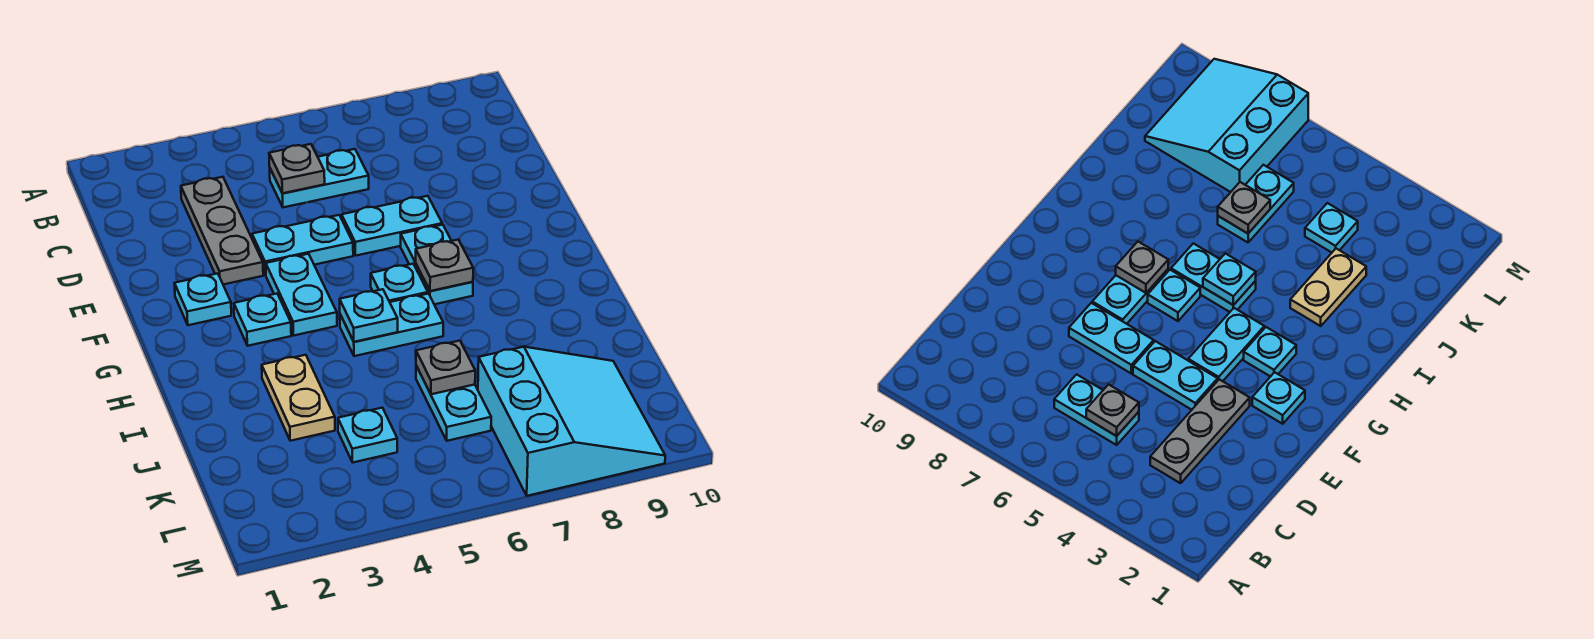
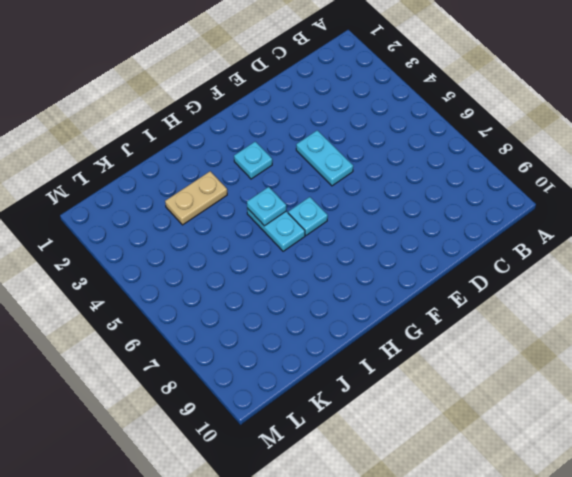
none -> grey plate C3:E3 level 1
none -> cyan plate C5:C6 level 1
none -> cyan plate E6:E7 level 1

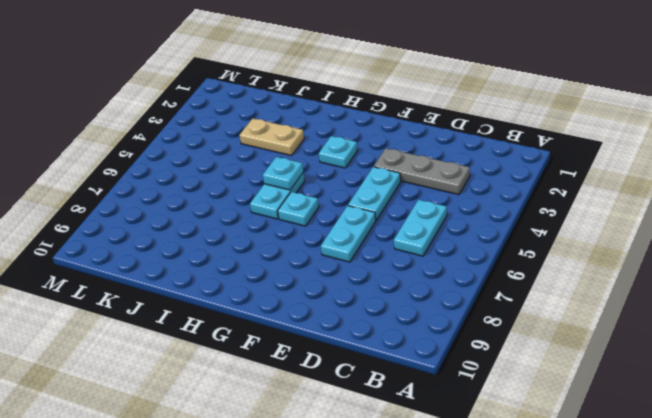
none -> cyan plate F2 level 1
none -> cyan plate F4:G4 level 1
none -> cyan plate F7:G7 level 1

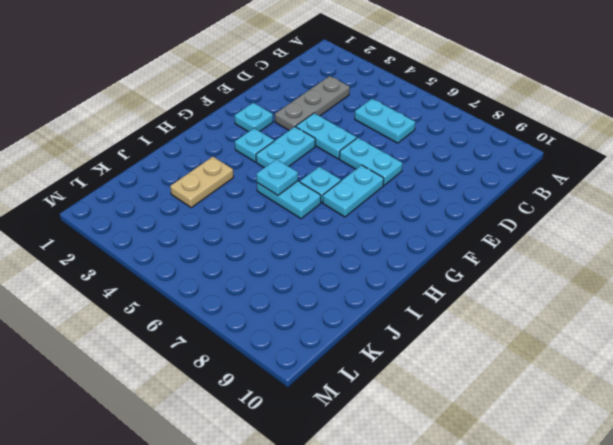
none -> cyan plate J6:K6 level 1
none -> cyan plate K4 level 1
none -> cyan slope K7:M9 level 1 top 7

